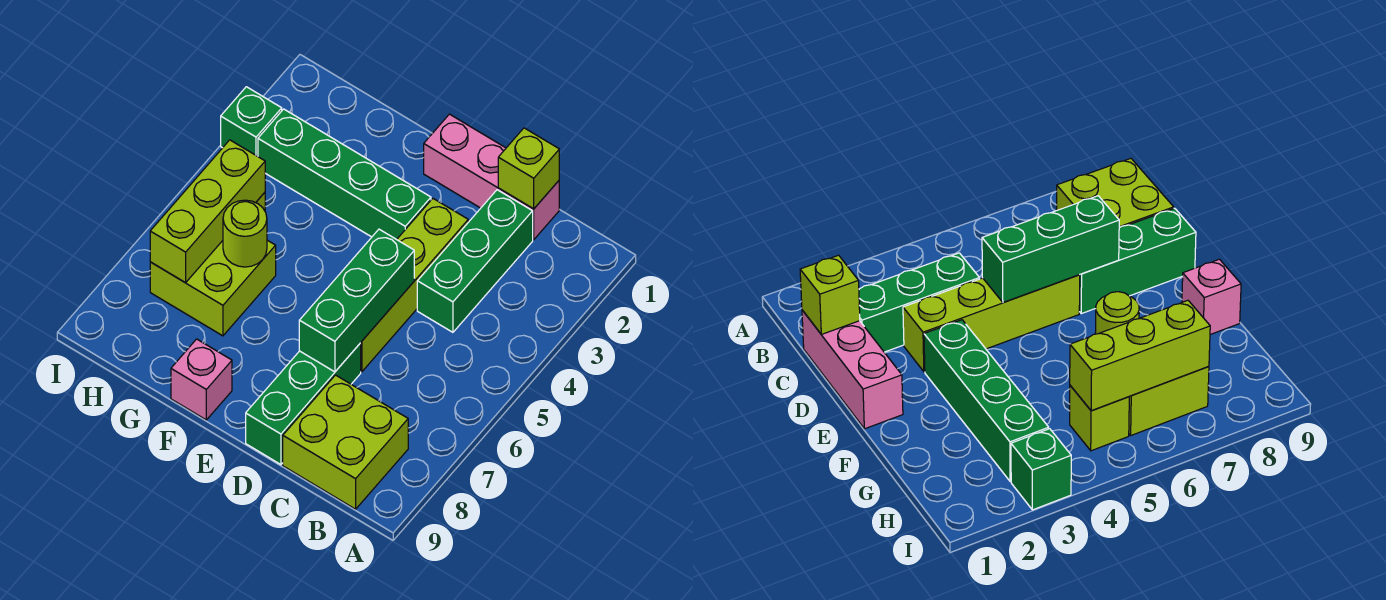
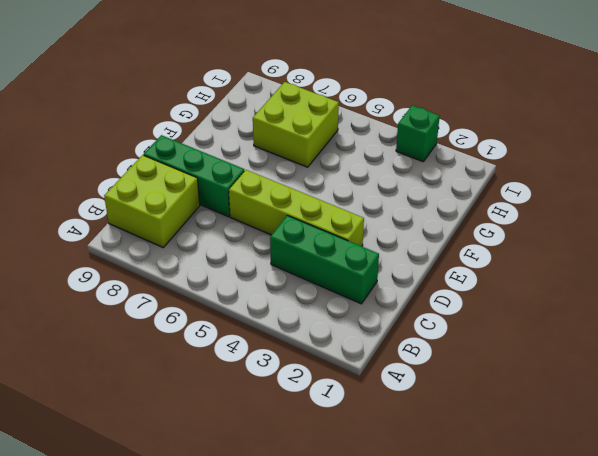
none -> pink brick C1:E1 level 1
none -> green brick E3:H3 level 1
none -> pink brick F9 level 1

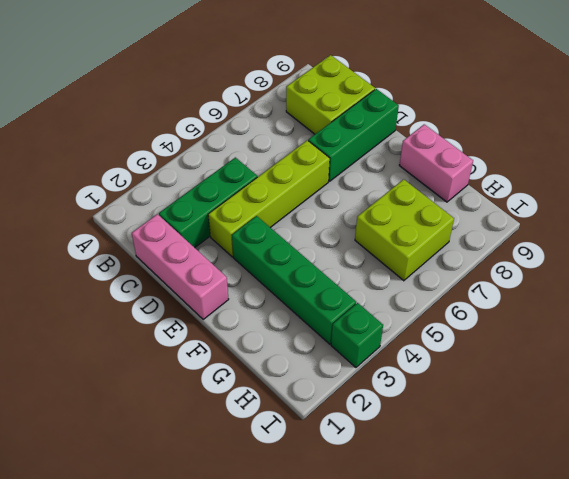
pink brick F9:G9 level 1 -> pink brick F9 level 1
none -> lime brick H5 level 1
none -> lime brick C1 level 2
none -> green brick D5:D7 level 2

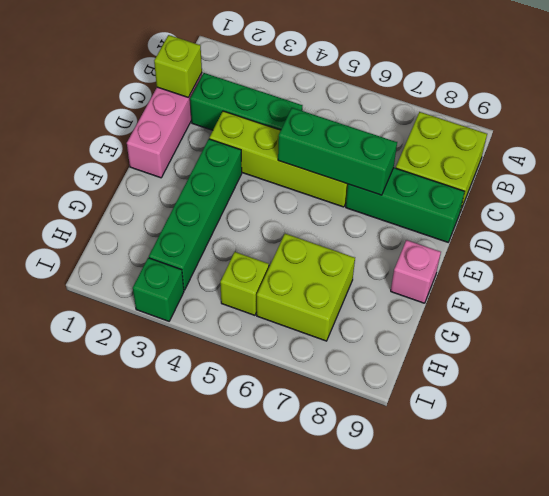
none -> lime round brick G6 level 2
none -> lime brick H5:H7 level 2

